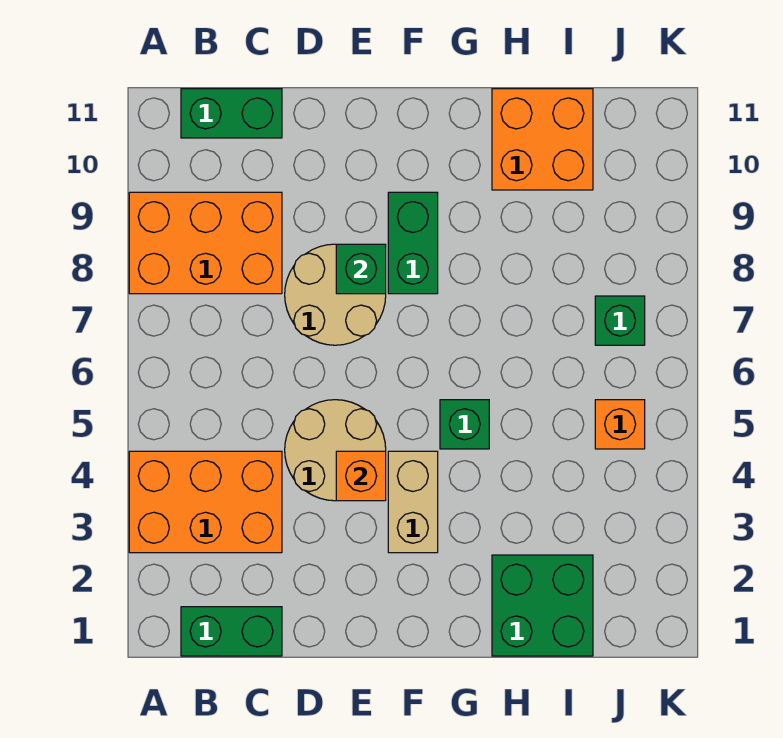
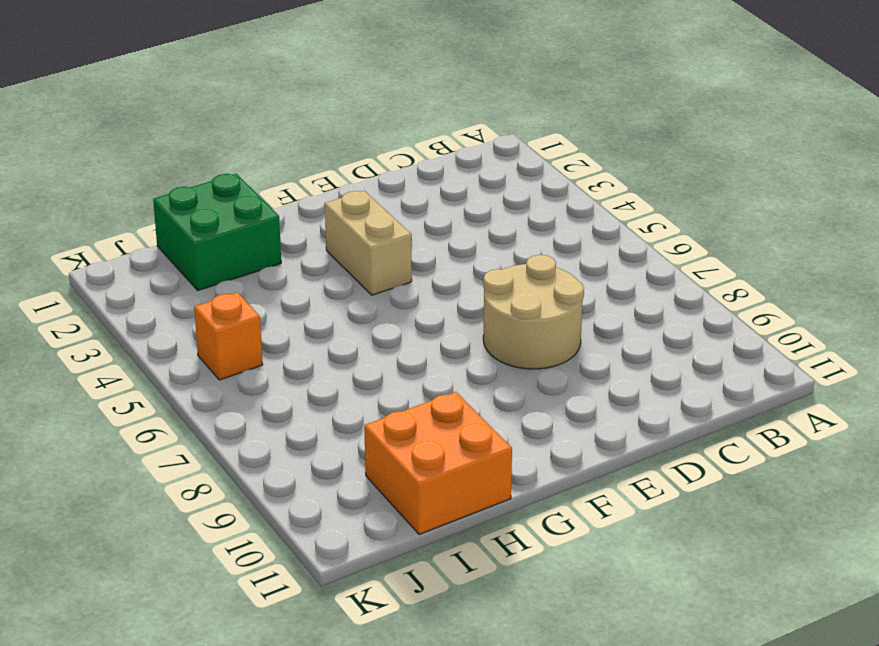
none -> orange brick A3:C4 level 1
none -> orange brick A8:C9 level 1
none -> green brick B1:C1 level 1

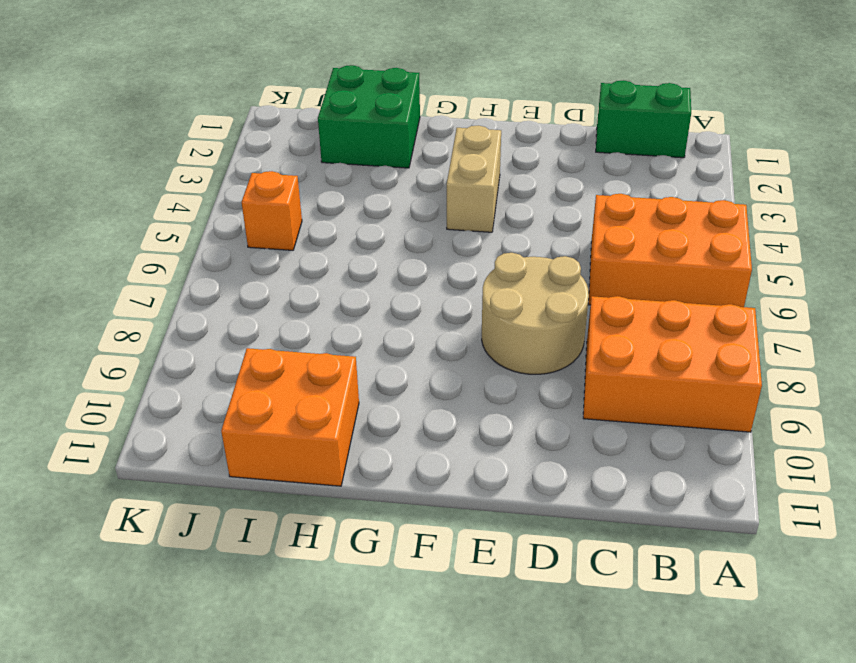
orange brick A5:C6 level 1 -> orange brick A3:C4 level 1
none -> green brick B11:C11 level 1
none -> tan round brick D4:E5 level 1
none -> green brick F8:F9 level 1

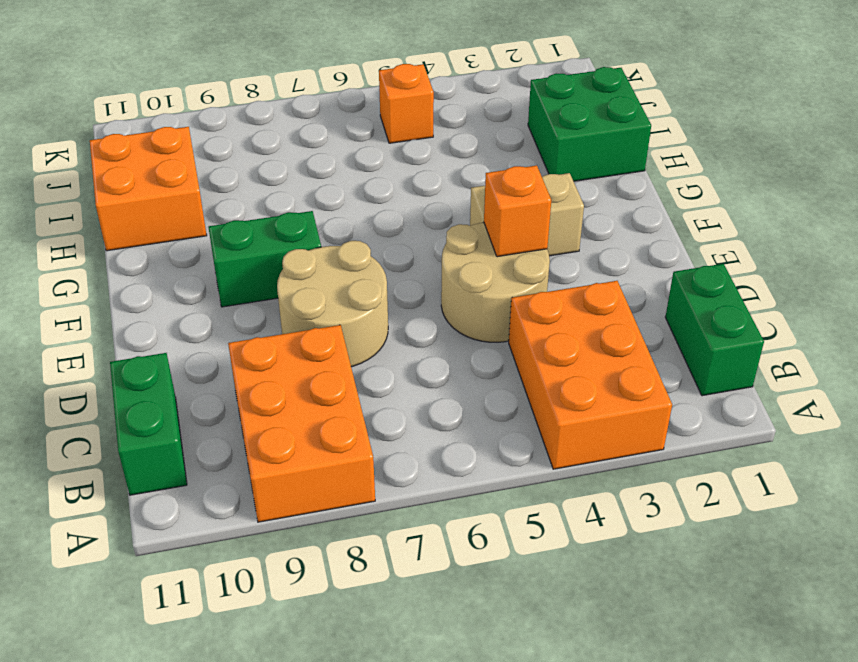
none -> green brick G5 level 1
none -> green brick J7 level 1
none -> green brick E8 level 2

